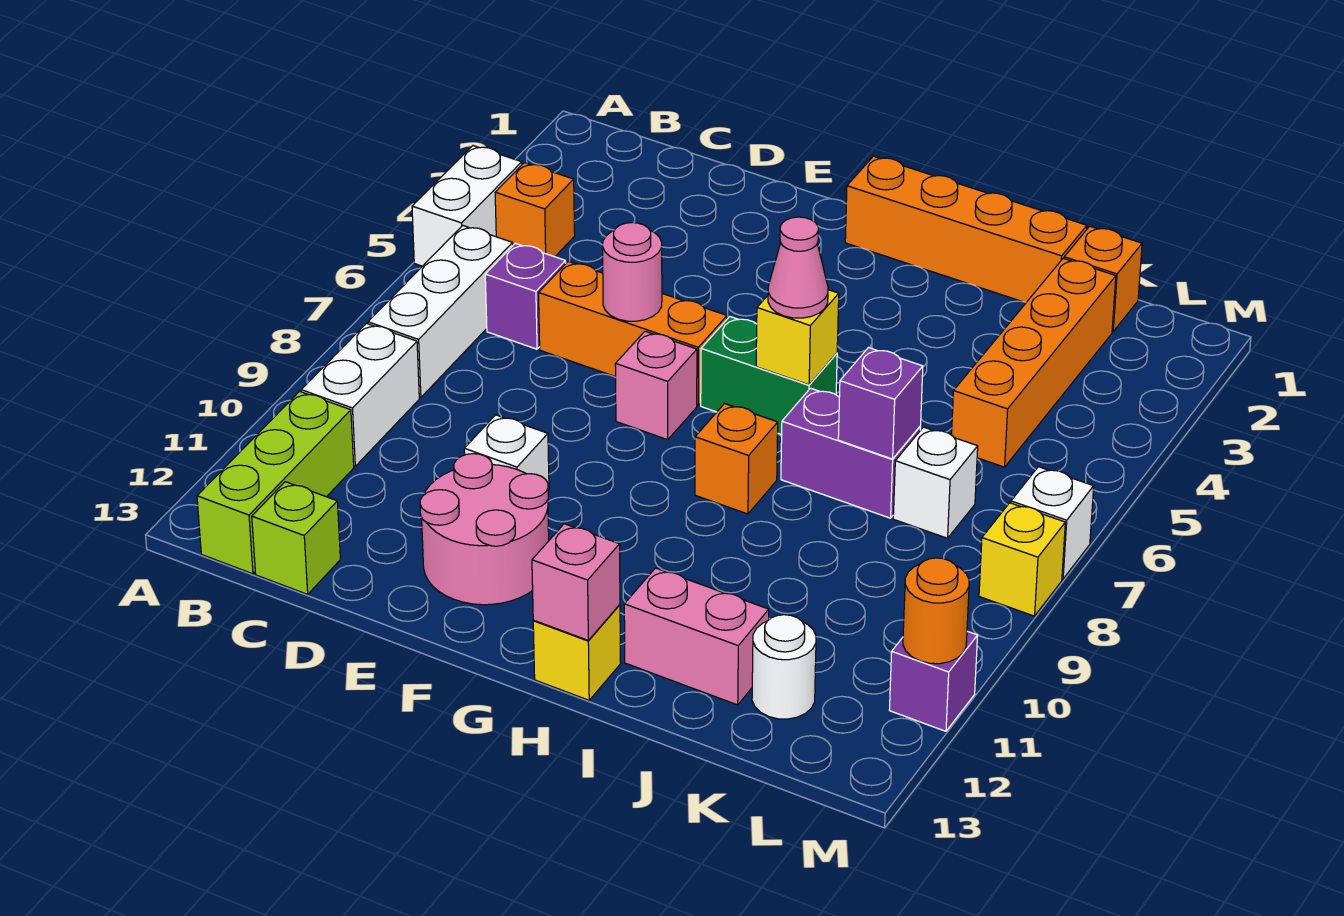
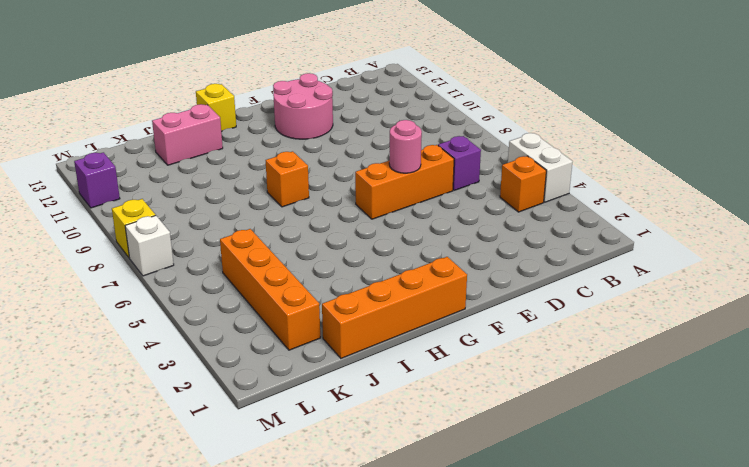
none -> white brick B6:B8 level 1
none -> white brick B9:B10 level 1
none -> lime brick B11:B13 level 1
none -> lime brick C13 level 1

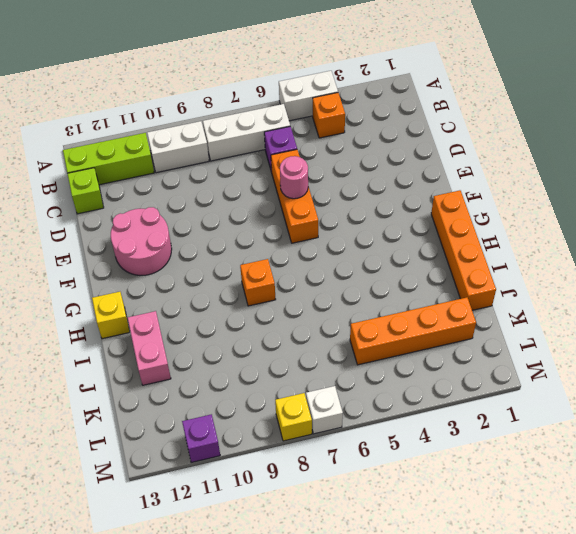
none -> white brick E10 level 1
none -> pink brick F7 level 1
none -> green brick G6:H6 level 1
none -> purple brick I7:J7 level 1

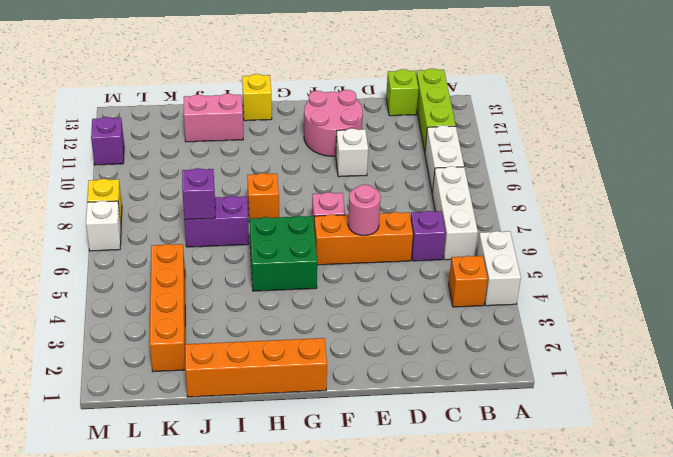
green brick G5:H6 level 1 -> green brick G6:H6 level 1
none -> orange brick K1 level 1
none -> white brick K7 level 1
none -> white round brick K12 level 1
none -> yellow brick H6 level 2

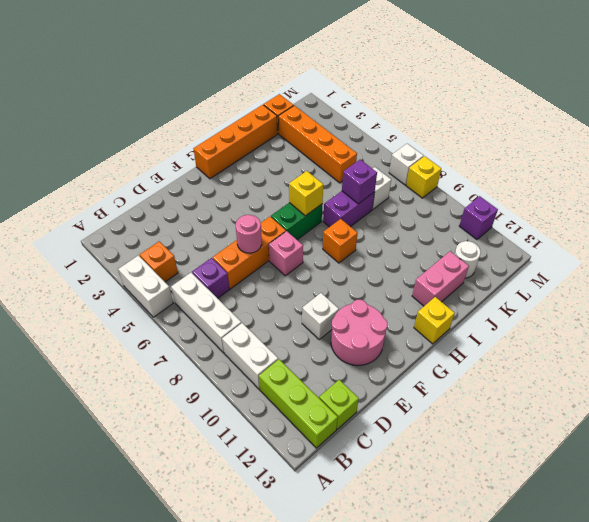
none -> pink brick H13 level 2
none -> orange round brick M11 level 2
none -> pink cone H6 level 3

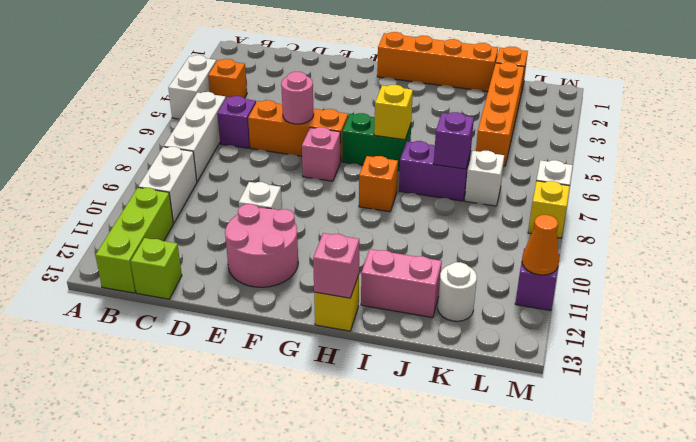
orange cone M11 level 2 -> orange round brick M11 level 2
none -> pink cone H6 level 3

